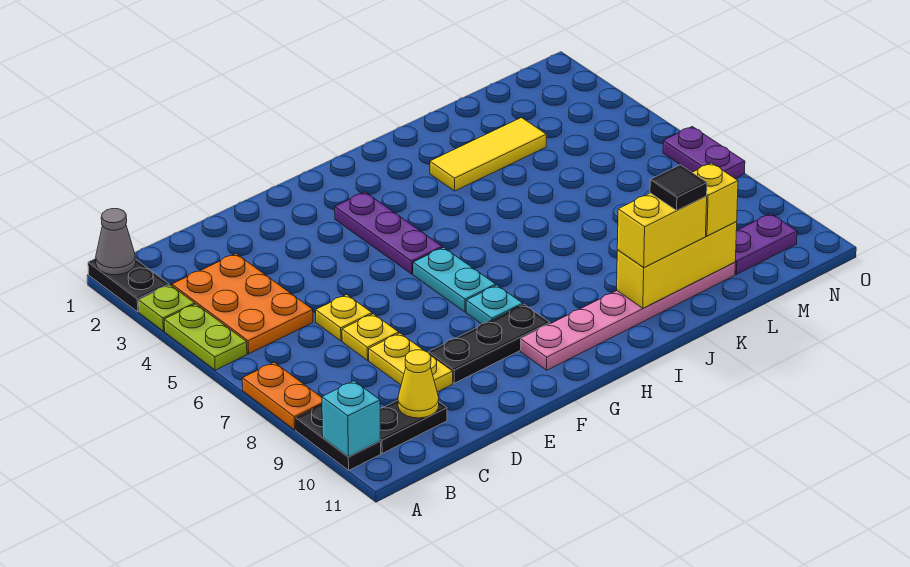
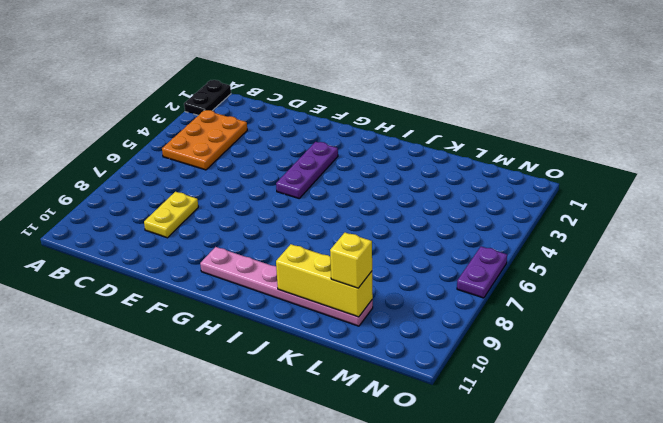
none -> lime plate A3 level 1
none -> lime plate A4:A5 level 1
none -> orange plate A7:A8 level 1

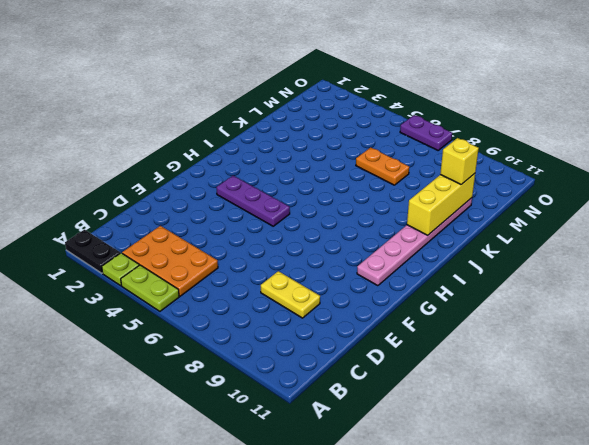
orange plate L6:L7 level 1 -> orange plate A7:A8 level 1
none -> black plate A9:A10 level 1
none -> black plate B10:C10 level 1
none -> yellow plate D6 level 1

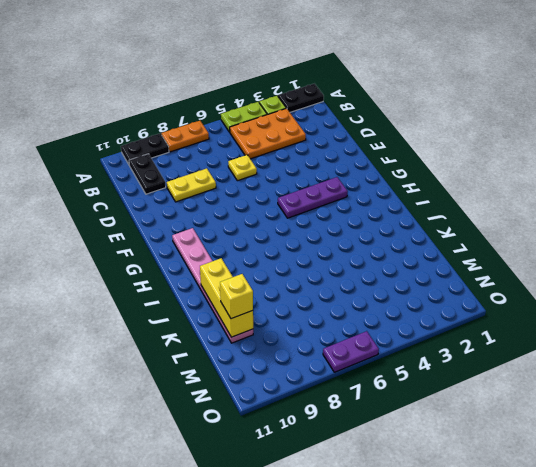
none -> yellow plate D7 level 1
none -> black plate E9:G9 level 1
none -> cyan plate G6:G7 level 1

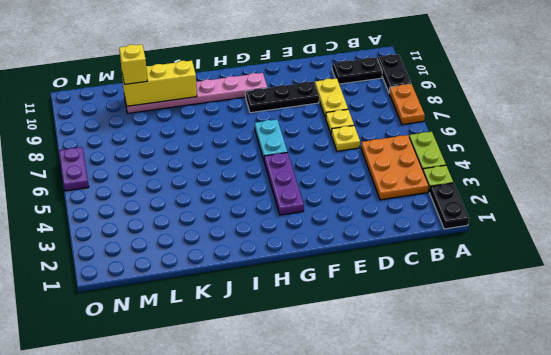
none -> cyan plate G8 level 1
none -> yellow tile J3:L3 level 1
none -> purple plate M10:N10 level 1

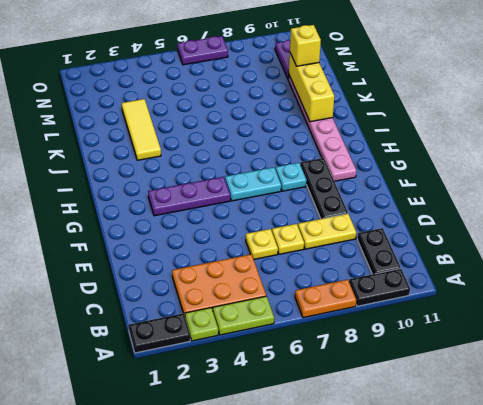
none -> grey cone A1 level 2
none -> cyan brick A10 level 2
none -> yellow cone C10 level 2

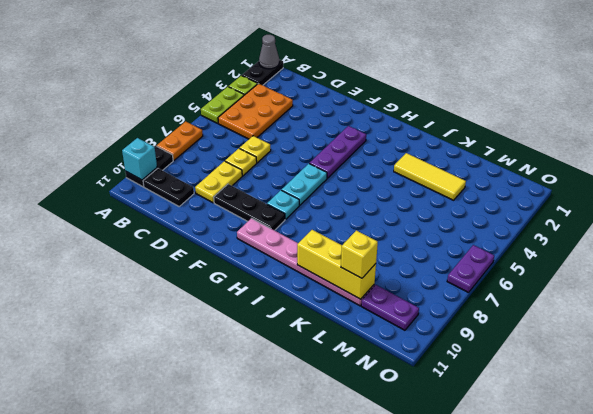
none -> yellow cone C10 level 2
none -> yellow brick J10:K10 level 3
none -> black tile K10 level 4

